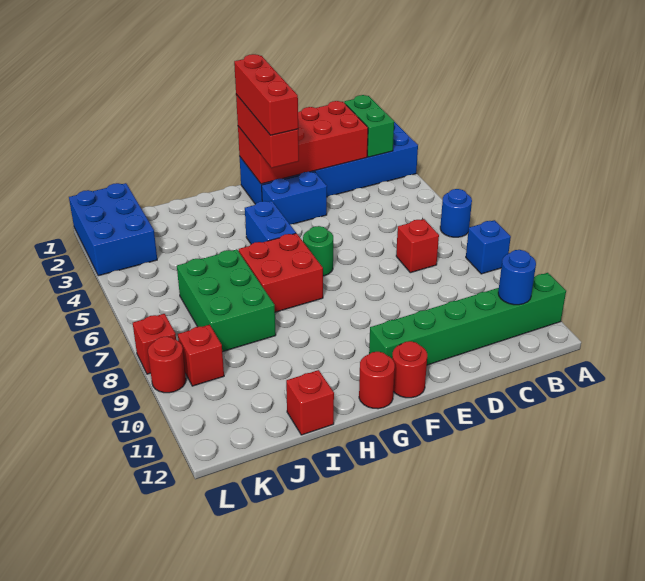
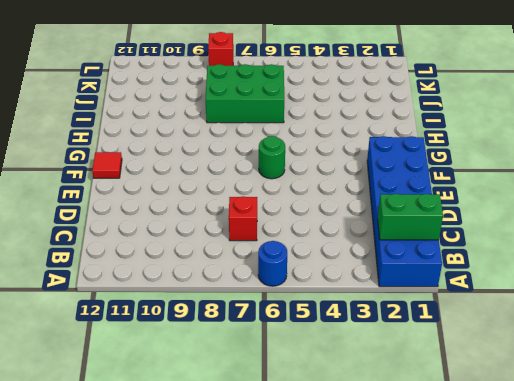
red tile F12 level 1 -> red round brick F12 level 1
none -> blue brick A8 level 1
none -> green brick A11:F11 level 1
none -> blue brick E3:F3 level 1

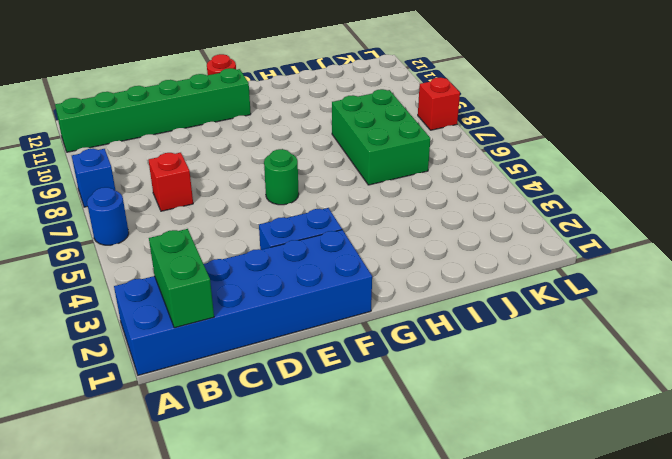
none -> blue brick G4:G5 level 1
none -> red brick G6:H7 level 1
none -> red round brick G12 level 1

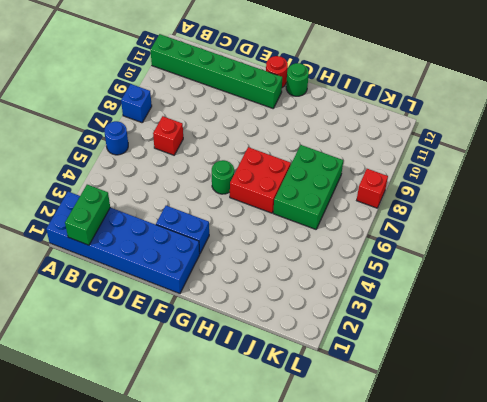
green round brick G12 level 1 -> red round brick G12 level 1
none -> blue brick G4:G5 level 1
none -> red brick I12 level 1
none -> blue brick K1:L3 level 1

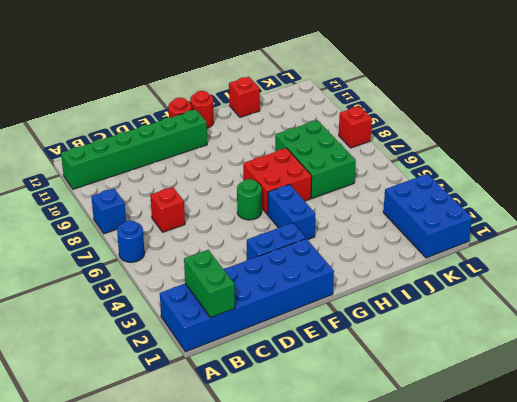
none -> red brick K9 level 1
none -> red round brick L9 level 1
none -> blue round brick B11 level 2

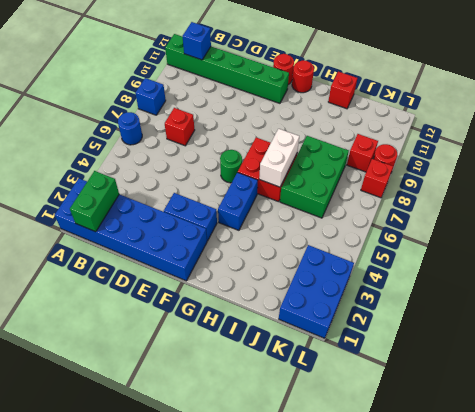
blue brick B11 level 2 -> blue round brick B11 level 2
white brick H6:H7 level 2 -> none
none -> red brick C1:F2 level 2
none -> red brick F1:F3 level 3
none -> red brick F1:F3 level 4

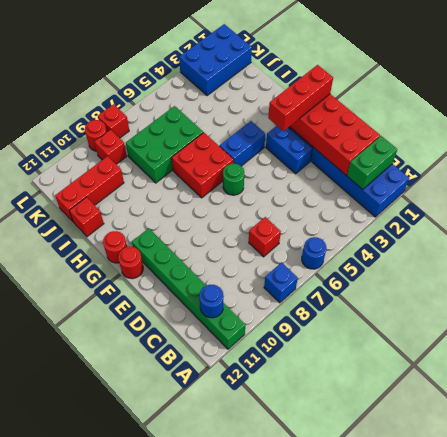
red brick J10:J12 level 1 -> red brick F1:F3 level 4

